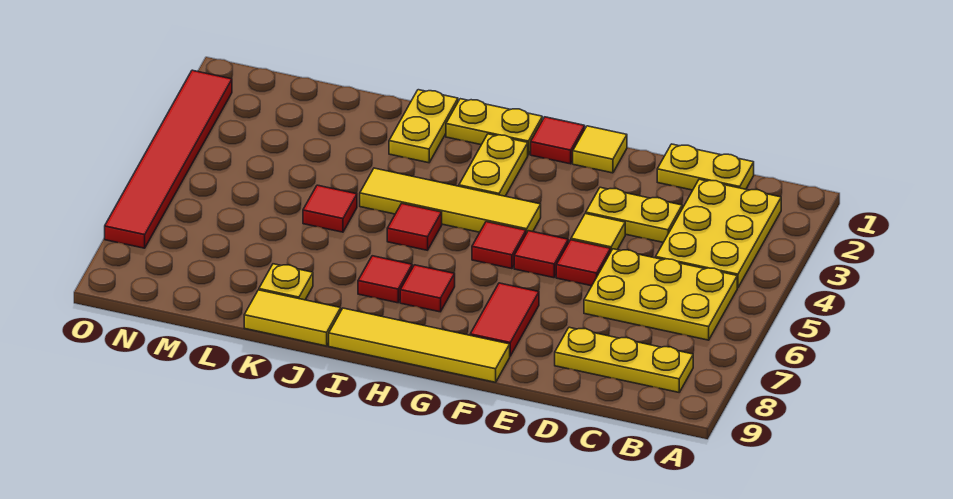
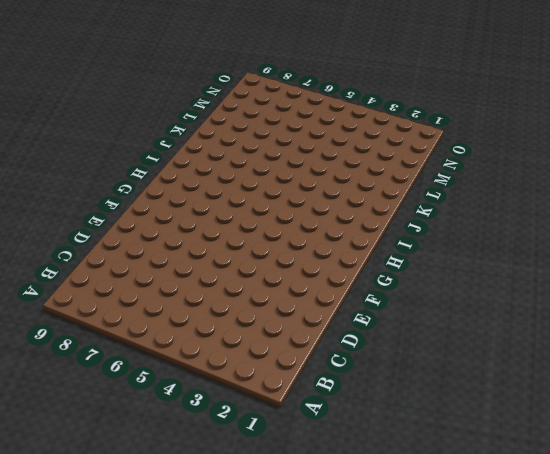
none -> yellow plate B2:C4 level 1
none -> yellow plate B5:D6 level 1
none -> yellow plate B8:D8 level 1

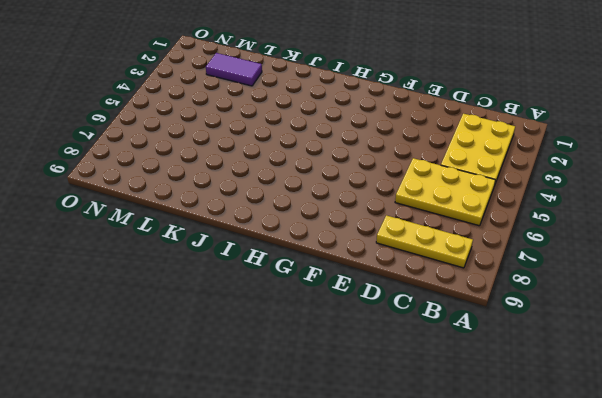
purple tile L2:M2 level 1 -> none
none -> yellow plate C1:D1 level 1
none -> yellow plate D3:E3 level 1
none -> yellow tile E4 level 1

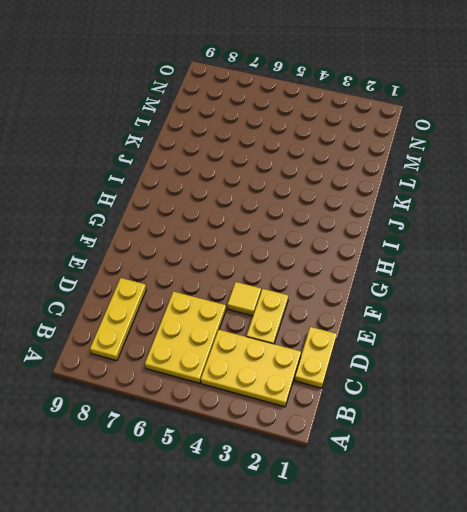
none -> red tile E5 level 1
none -> yellow tile F1 level 1
none -> red tile F5 level 1

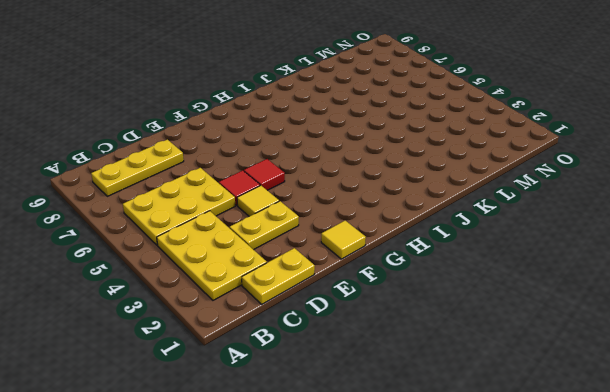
none -> red tile F7:F8 level 1
none -> yellow tile F9:I9 level 1
none -> red tile G1 level 1

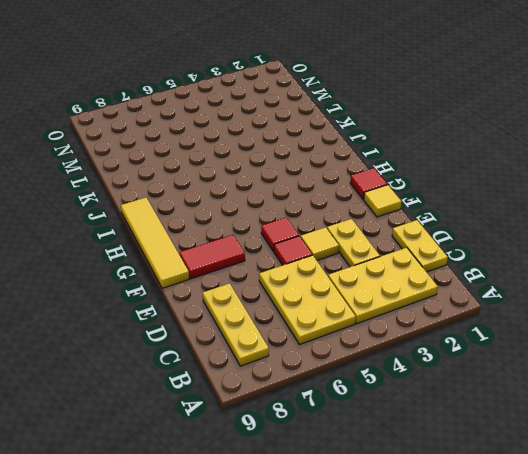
none -> yellow tile G4:J4 level 1
none -> red tile G5 level 1
none -> yellow plate H1:I1 level 1

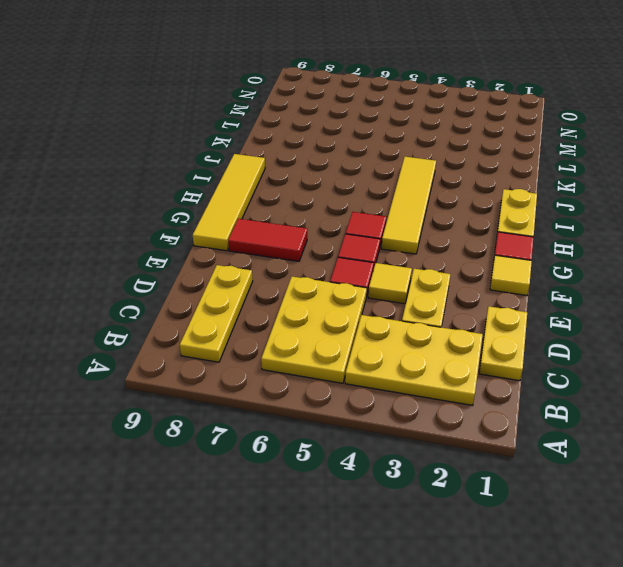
none -> yellow plate H2:H3 level 1
none -> red tile H7 level 1
none -> red tile I5 level 1

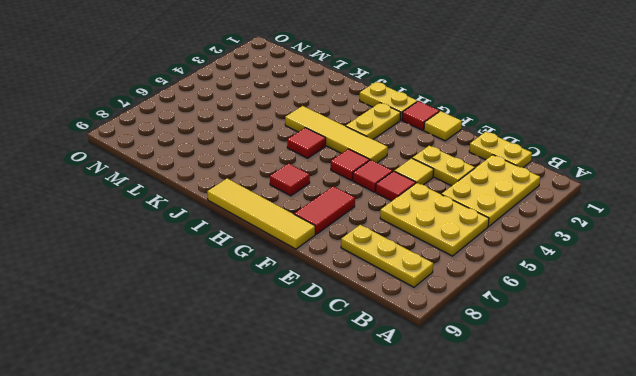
none -> red tile I7 level 1
none -> yellow plate J1:J2 level 1
none -> yellow tile J9:K9 level 1

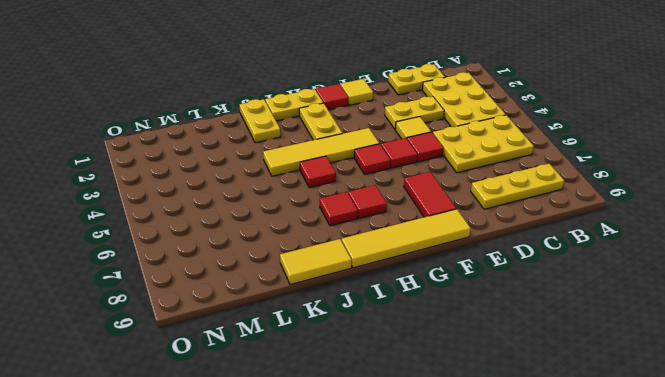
none -> red tile K5 level 1
none -> yellow plate K8 level 1
none -> red tile O2:O7 level 1

